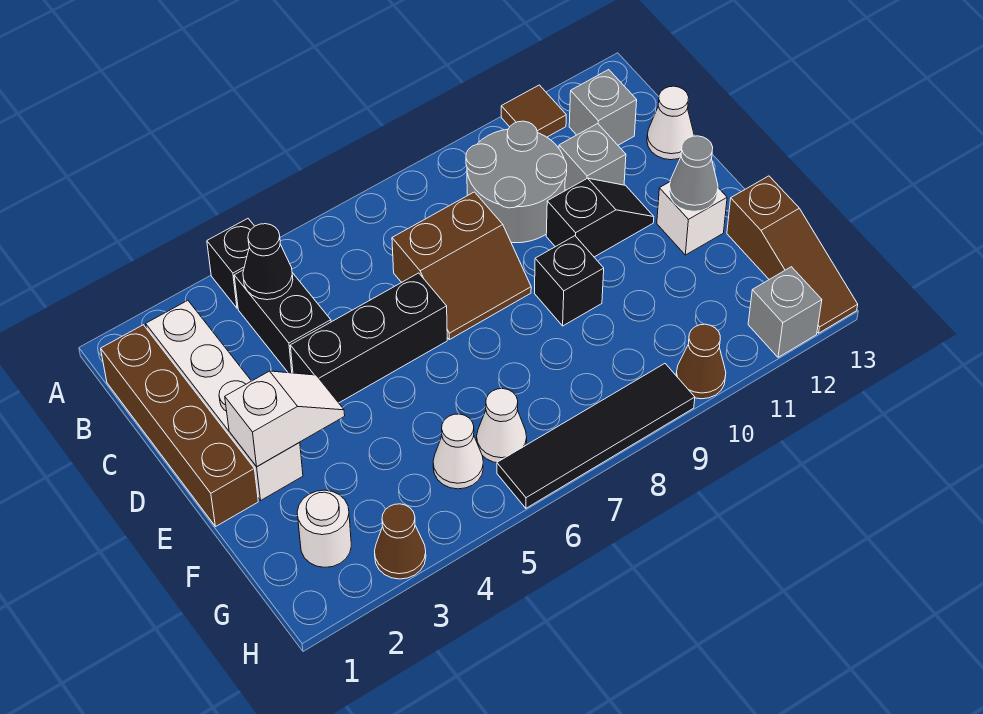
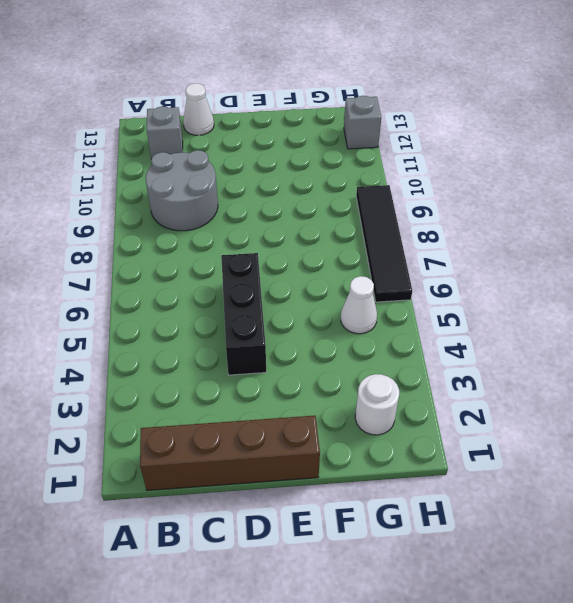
none -> black brick A4 level 1
none -> brown tile A11 level 1
none -> white brick B2:E2 level 1

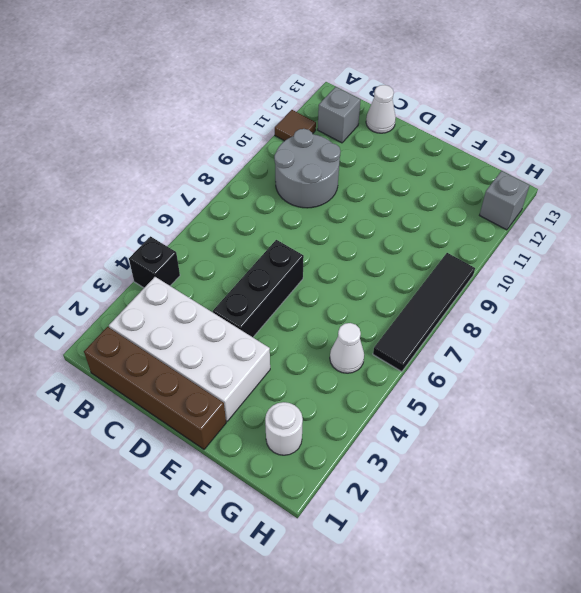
white brick B2:E3 level 1 -> white brick B2:E2 level 1
none -> black brick B4:C4 level 1
none -> brown slope C7:D8 level 1 top C
none -> grey brick C11 level 1

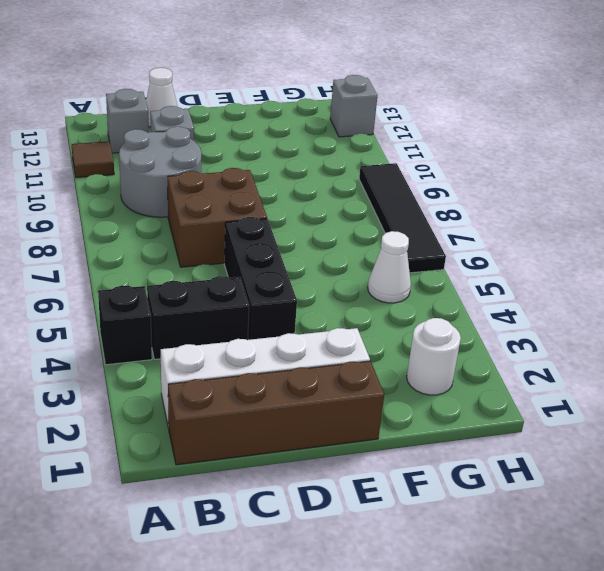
brown brick C7:D8 level 1 -> brown slope C7:D8 level 1 top C
none -> black slope D10:D11 level 1 top 10
none -> black brick E9 level 1
none -> white brick E12 level 1

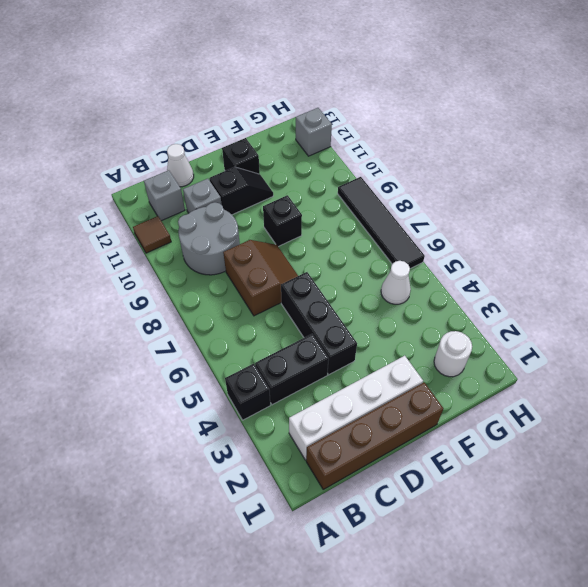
black slope D11:E11 level 1 top D -> black slope D10:D11 level 1 top 10
black brick E12 level 1 -> white brick E12 level 1
none -> brown slope F13:H13 level 1 top F
none -> white cone G6 level 1
none -> brown cone H3 level 1

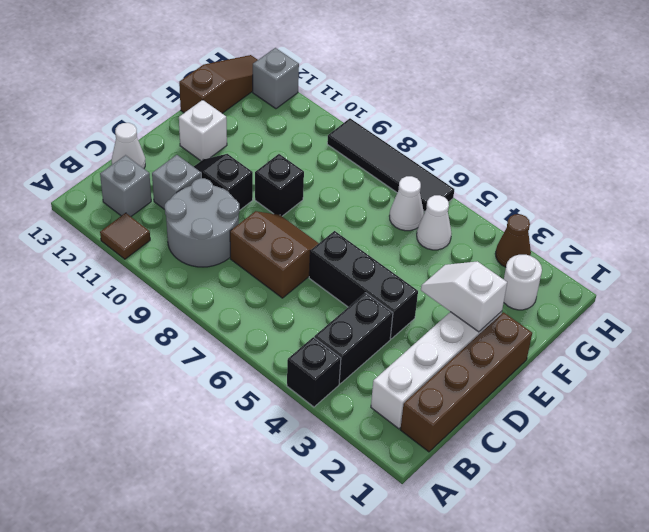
none -> brown cone H10 level 1
none -> black cone B4 level 2
none -> grey cone E12 level 2

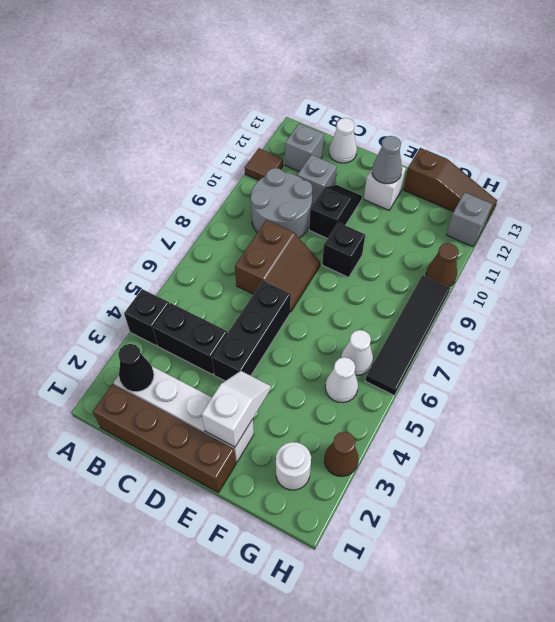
black cone B2 level 2 -> black cone B4 level 2

